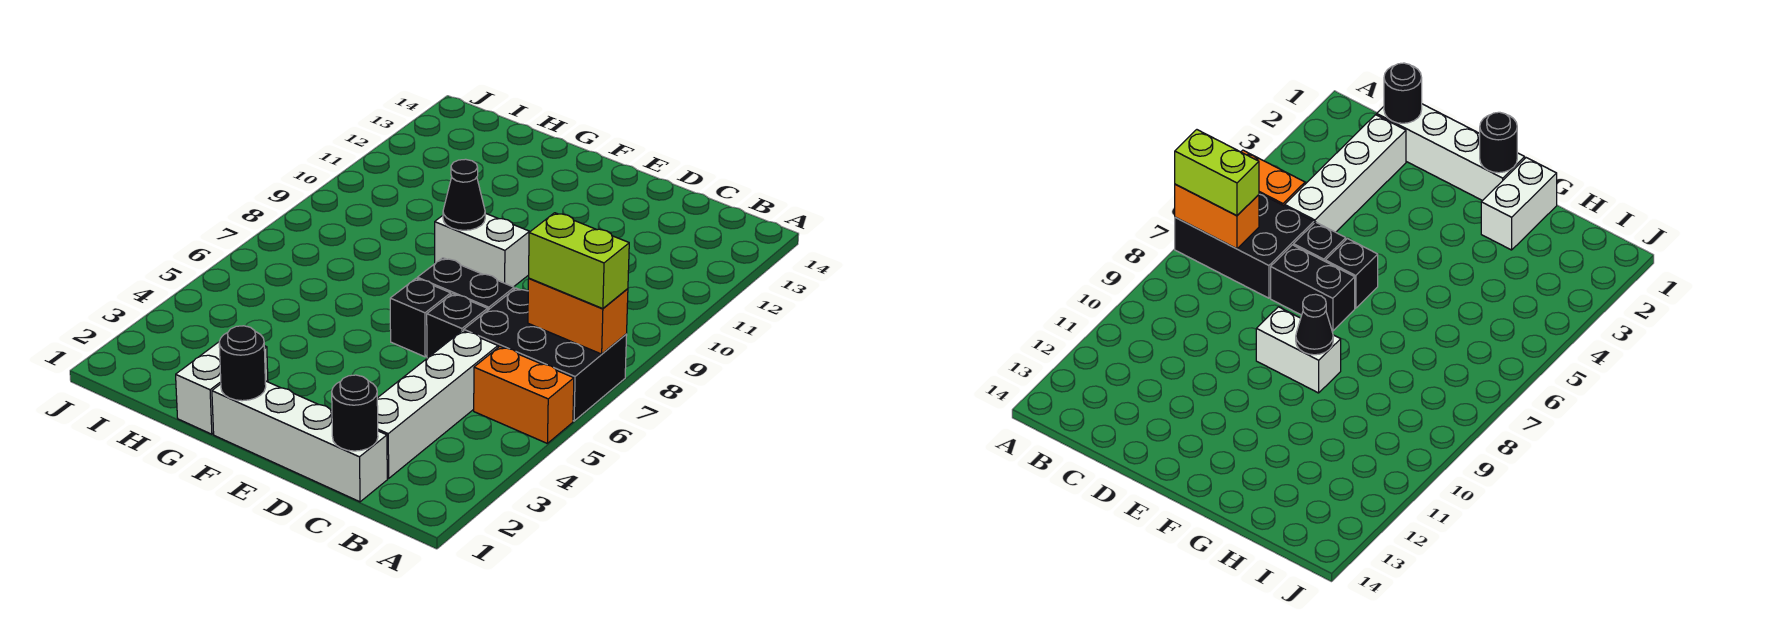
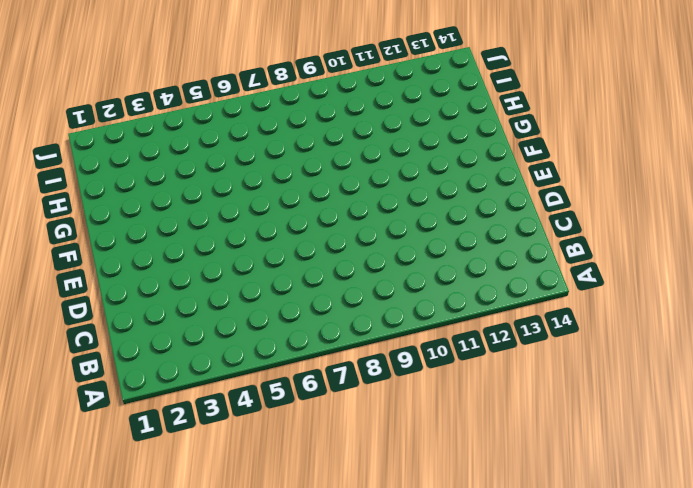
none -> orange brick A5:B5 level 1
none -> black brick A6:C7 level 1
none -> white brick C1:F1 level 1

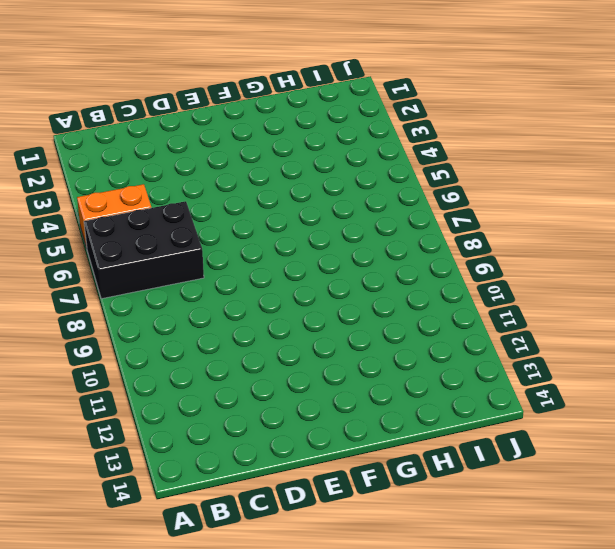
none -> white brick C1:F1 level 1
none -> white brick C2:C5 level 1
none -> black brick D6 level 1

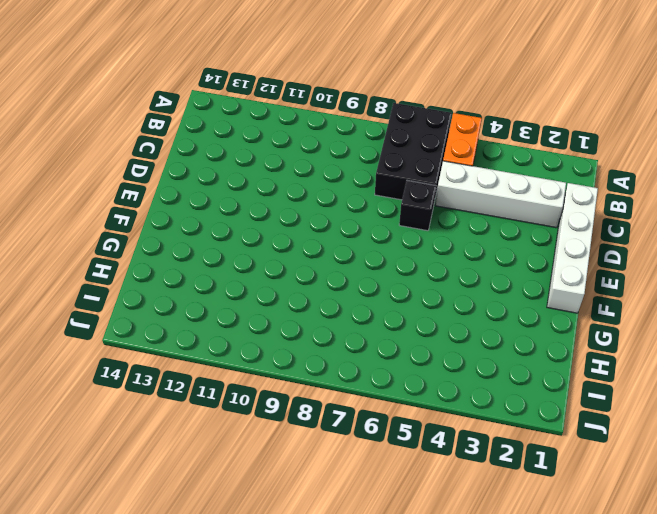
none -> black brick D7:E7 level 1
none -> black brick E6 level 1
none -> white brick E9:F9 level 1

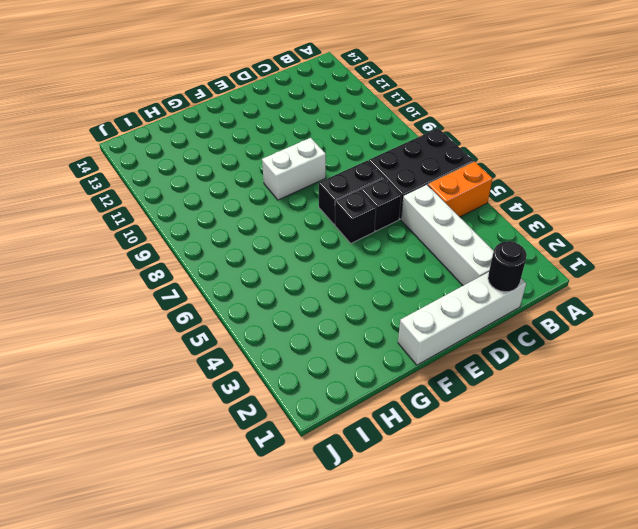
none -> white brick G1:G2 level 1
none -> orange brick A7:B7 level 2
none -> black round brick F1 level 2

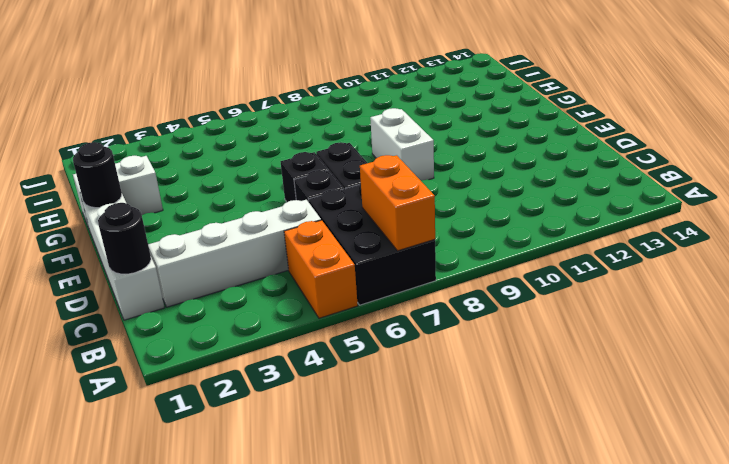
none -> black cone F9 level 2
none -> lime brick A7:B7 level 3

